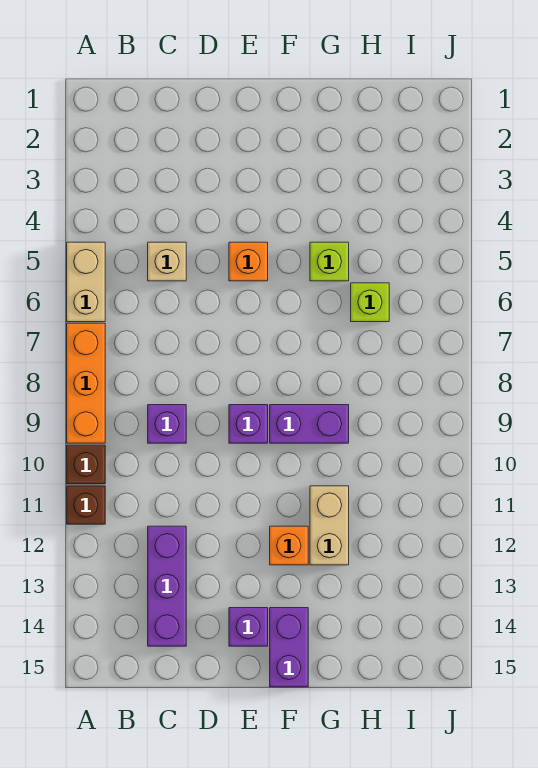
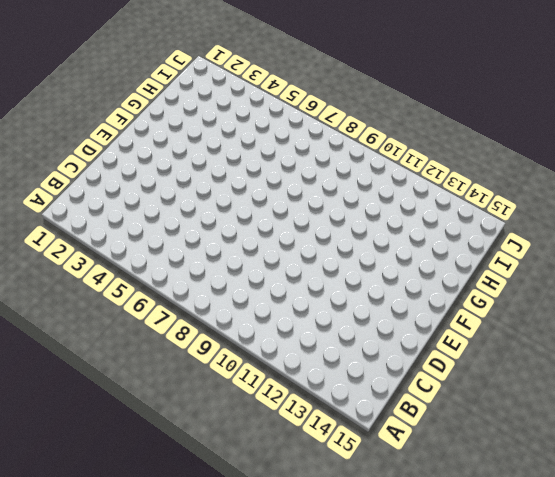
none -> tan brick A5:A6 level 1
none -> orange brick A7:A9 level 1
none -> brown brick A10 level 1

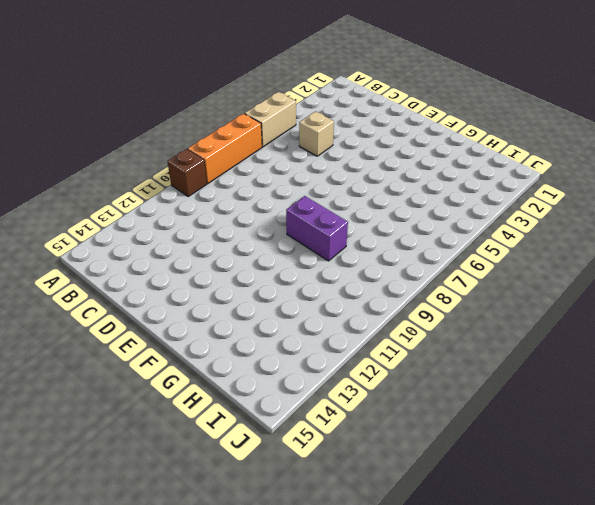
none -> brown brick A11 level 1
none -> purple brick C9 level 1
none -> purple brick C12:C14 level 1

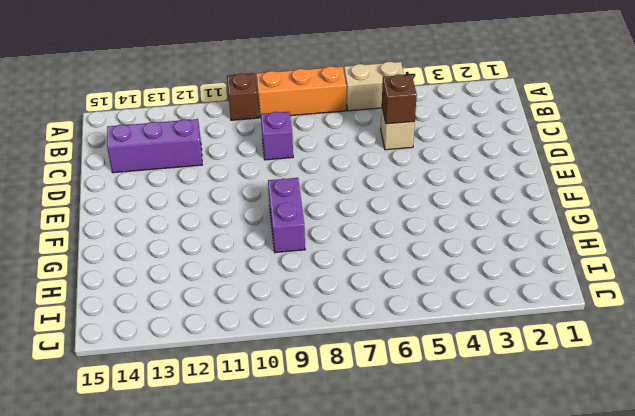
brown brick C5 level 2 -> brown brick A11 level 1
none -> orange brick E5 level 1
none -> purple brick E9 level 1
none -> purple brick E14 level 1

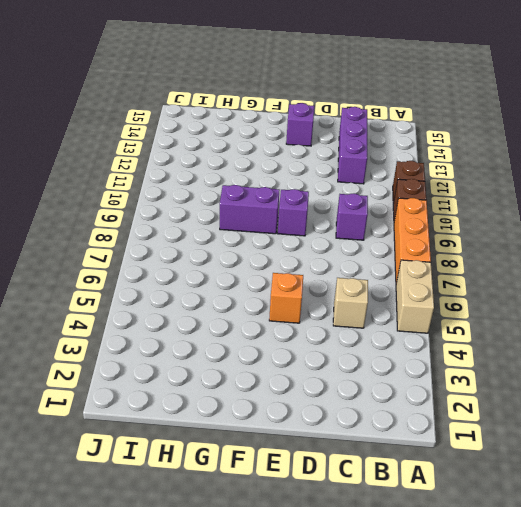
none -> orange brick F12 level 1
none -> purple brick F14:F15 level 1
none -> lime brick G5 level 1

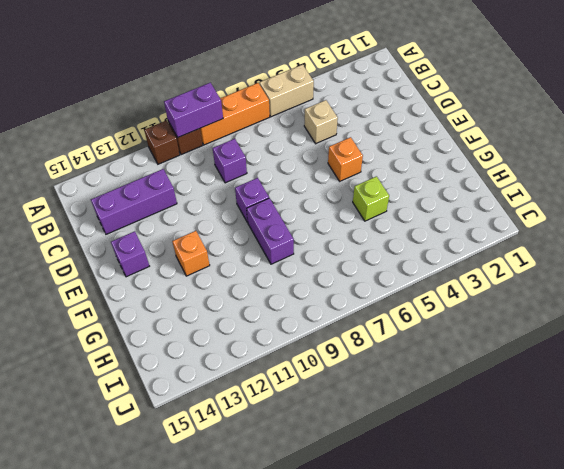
purple brick A9:A10 level 2 -> purple brick F14:F15 level 1
none -> tan brick G11:G12 level 1
none -> lime brick H6 level 1

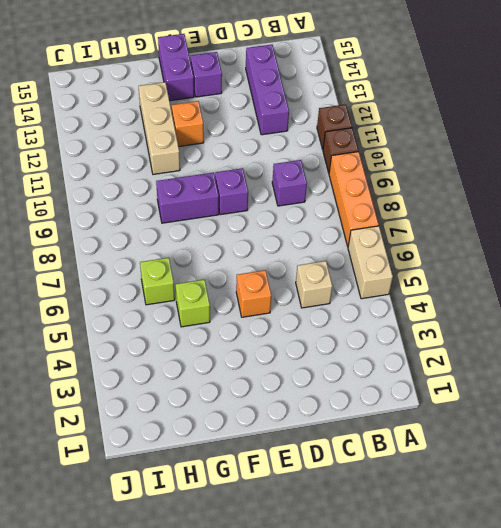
tan brick G11:G13 level 1 -> tan brick G11:G12 level 1

